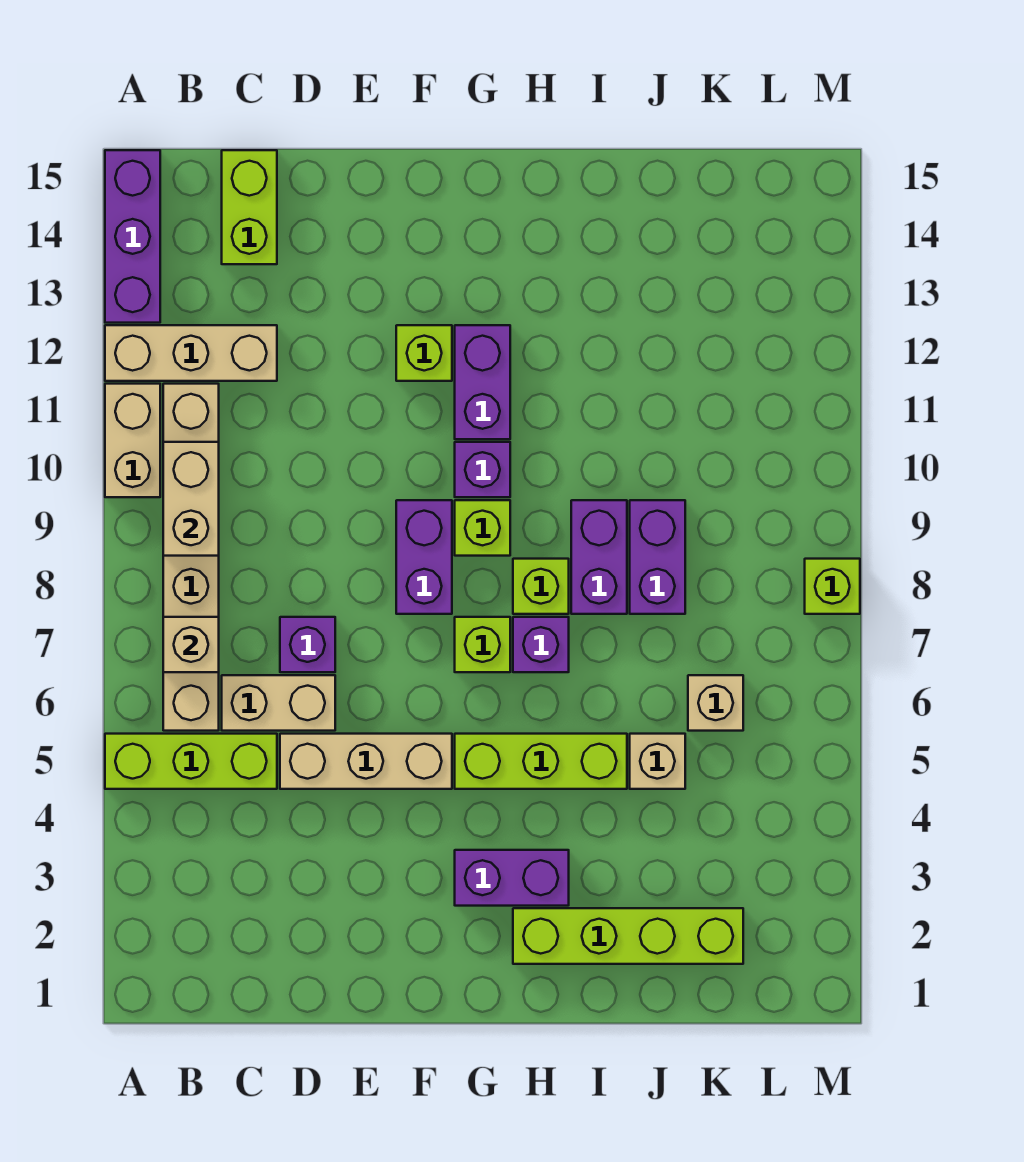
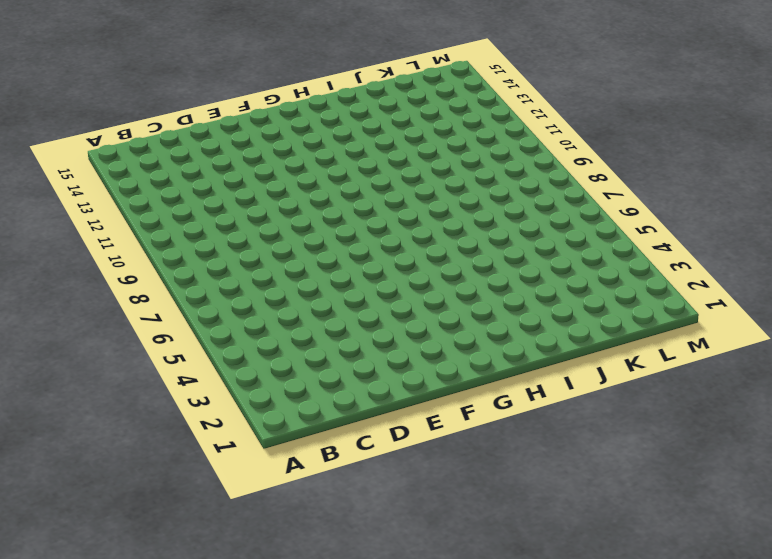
none -> lime brick A5:C5 level 1
none -> tan brick A10:A11 level 1
none -> tan brick A12:C12 level 1

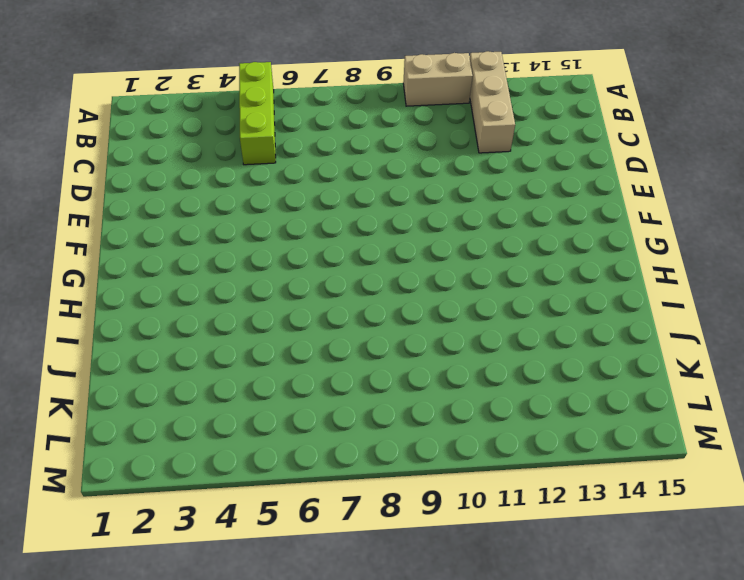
none -> purple brick A13:A15 level 1
none -> tan brick B6:B11 level 1
none -> tan brick C6:D6 level 1

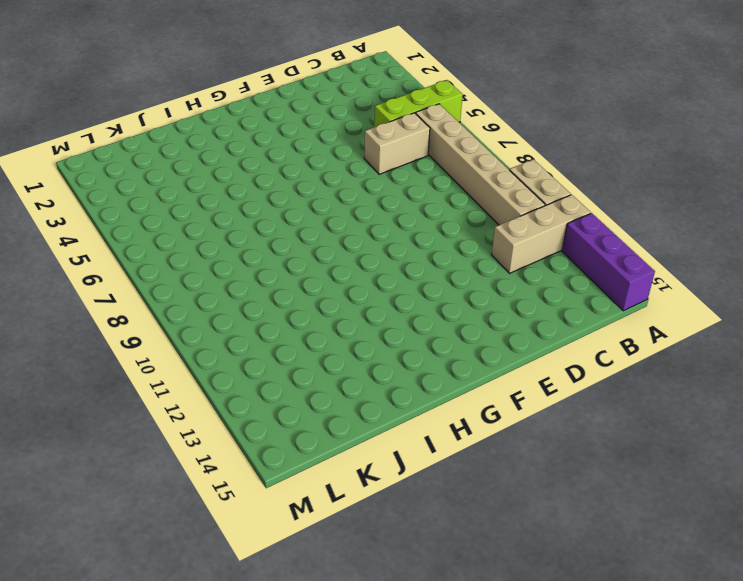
none -> lime brick C14:C15 level 1
none -> tan brick D5:F5 level 1
none -> purple brick D7 level 1

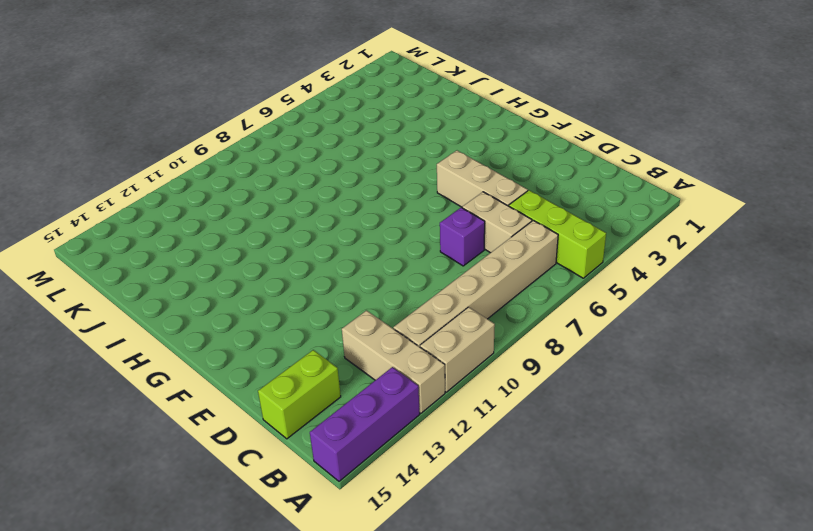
none -> purple brick F8:F9 level 1
none -> lime brick F12 level 1
none -> purple brick G3:H3 level 1

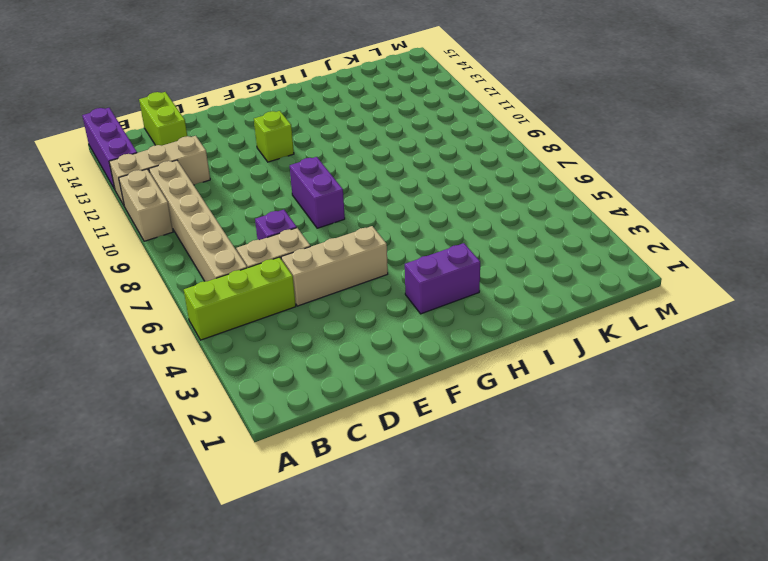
none -> lime brick G5:I5 level 1
none -> lime brick G7 level 1
none -> lime brick G9 level 1

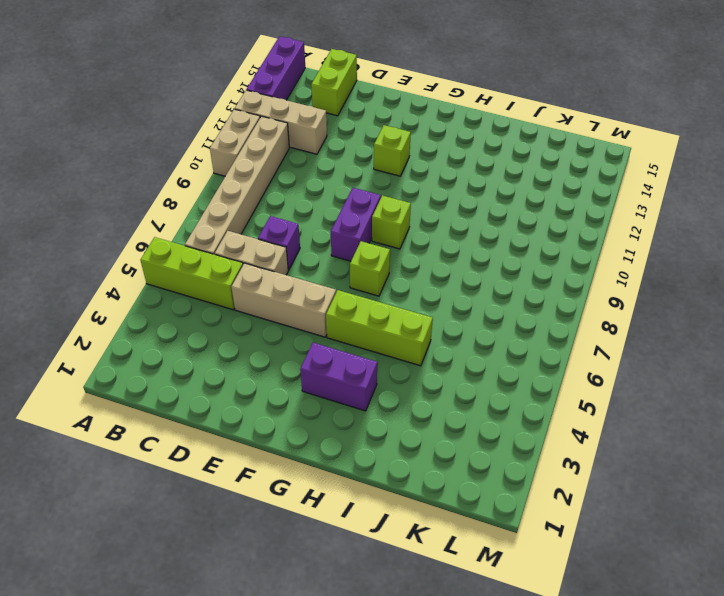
none -> purple brick G10 level 1
none -> purple brick G11:G12 level 1
none -> lime brick H2:K2 level 1

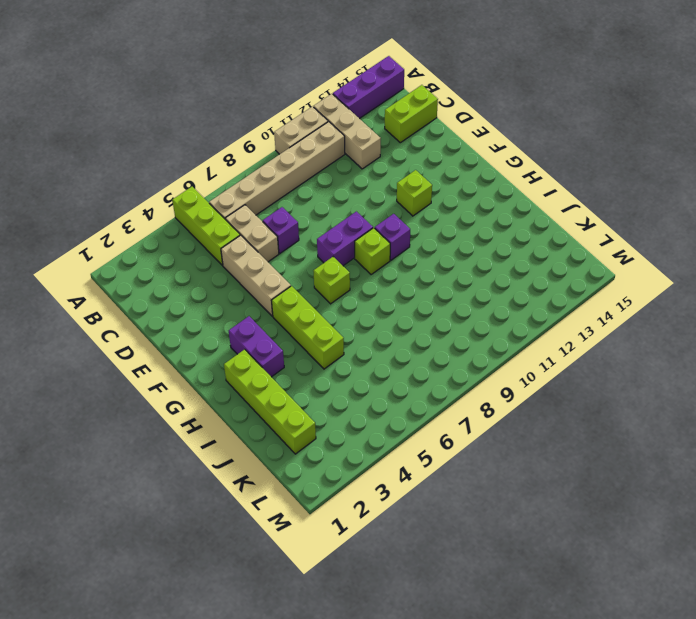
none -> purple brick G11:G12 level 1
none -> purple brick H7 level 1
none -> lime brick H8 level 1

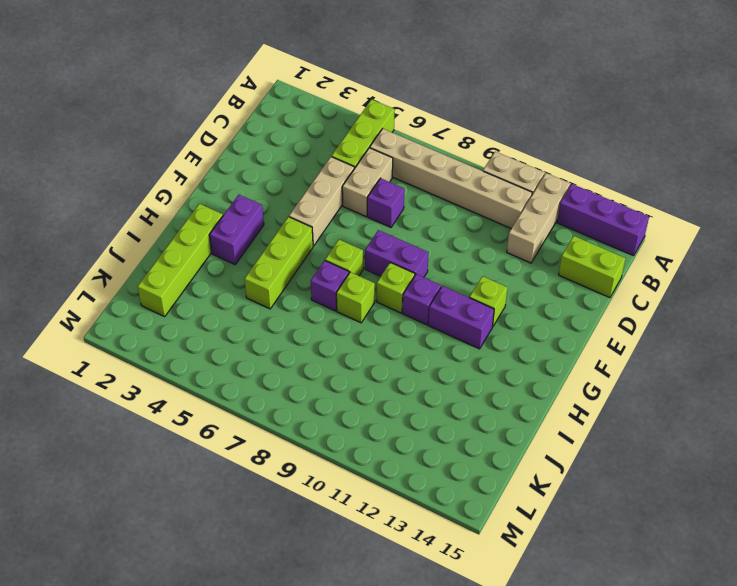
none -> purple brick I8:I9 level 1
none -> tan brick J5 level 1
none -> purple brick J8:J9 level 1

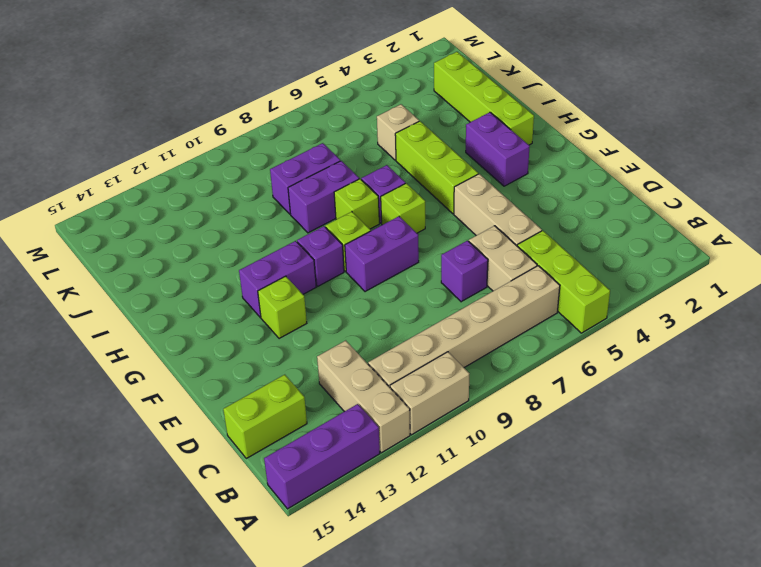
none -> tan brick K6 level 1
none -> lime brick M8 level 1
none -> tan brick B7 level 2

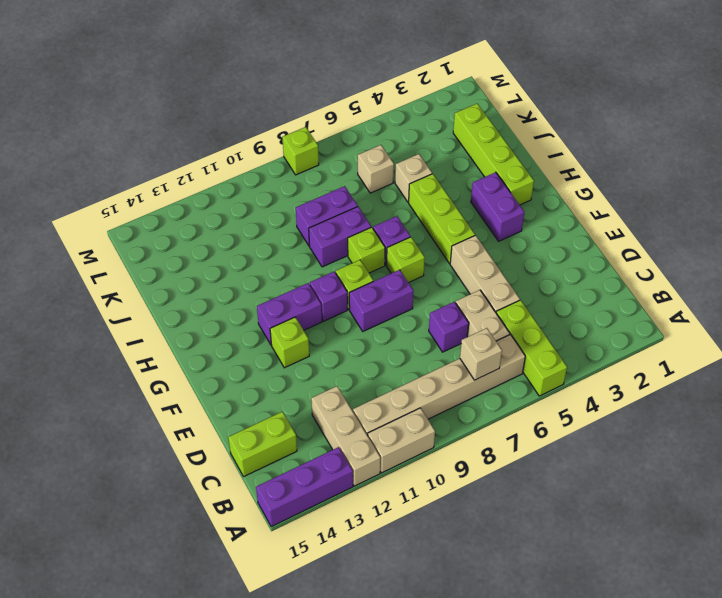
none -> tan brick B9:B10 level 2

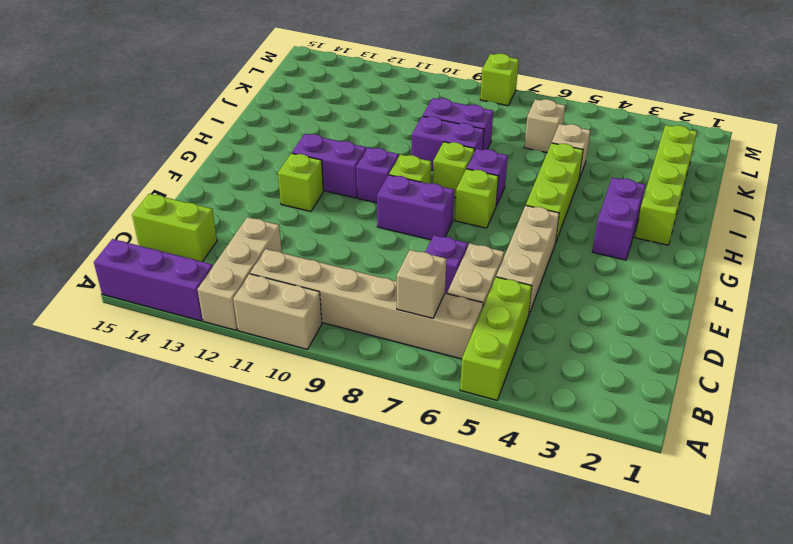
none -> tan brick B9:B10 level 2

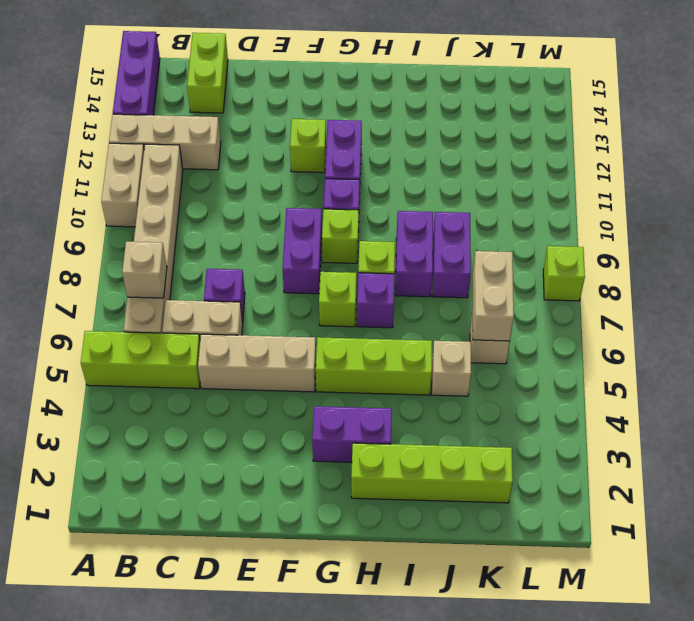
tan brick K6:K7 level 2 -> tan brick B9:B10 level 2

